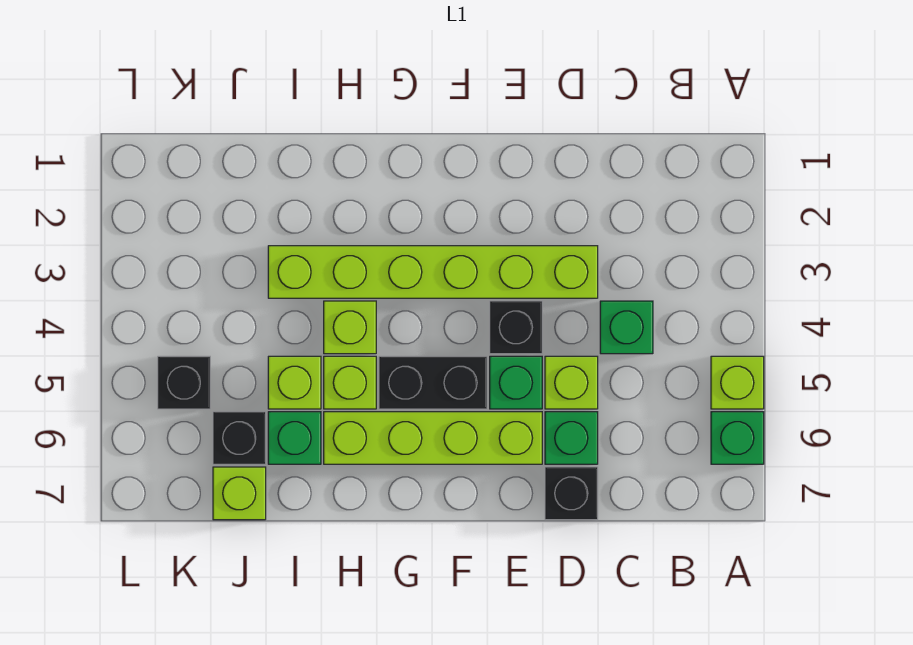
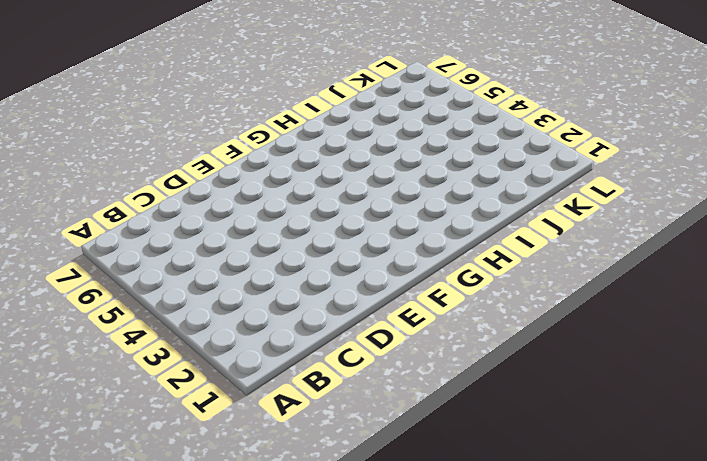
none -> lime brick A5 level 1
none -> green brick A6 level 1
none -> green brick C4 level 1

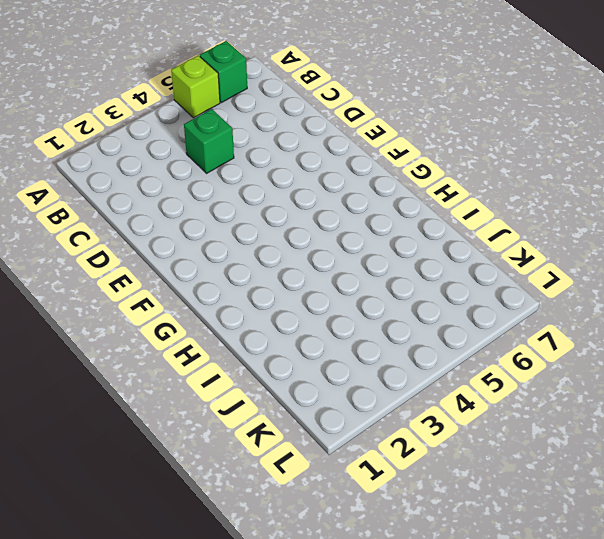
none -> lime brick D3:I3 level 1
none -> lime brick D5 level 1
none -> green brick D6 level 1

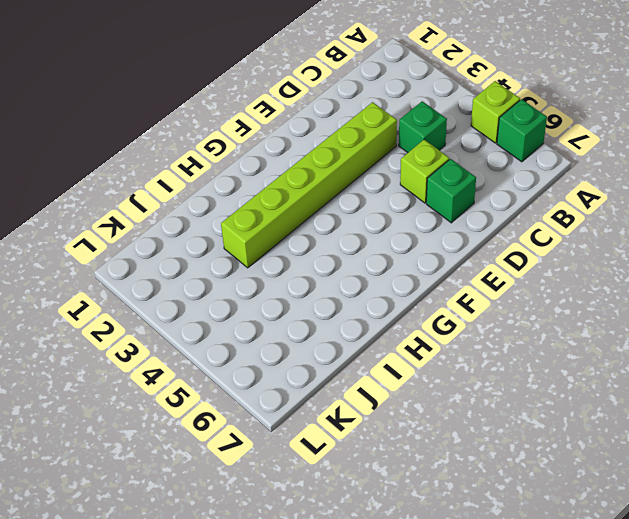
none -> black brick D7 level 1
none -> black brick E4 level 1
none -> green brick E5 level 1

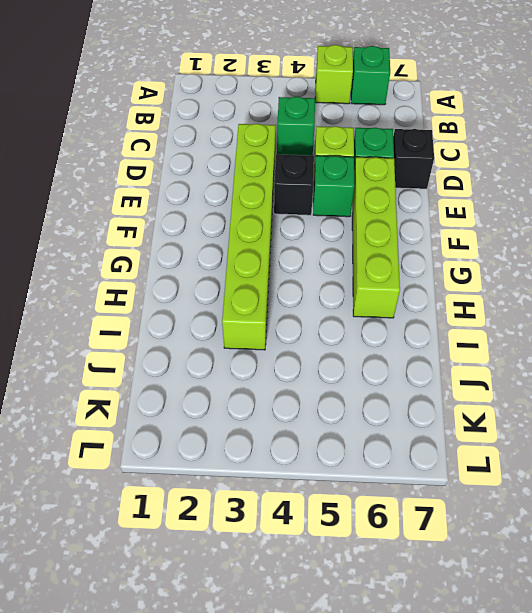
none -> black brick F5:G5 level 1
none -> lime brick H4 level 1
none -> lime brick H5 level 1

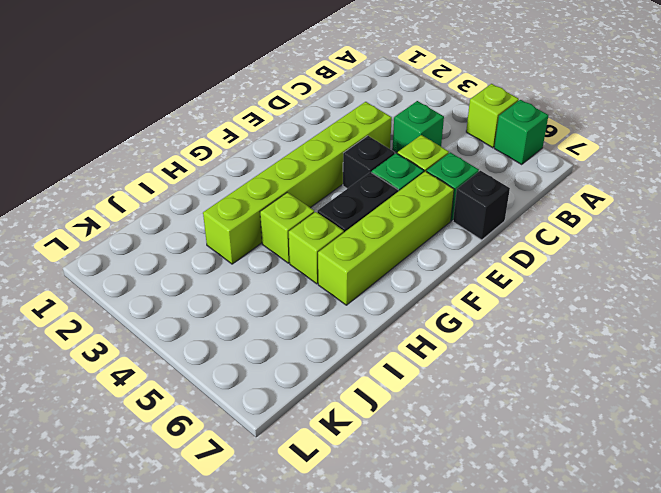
none -> lime brick I5 level 1
none -> green brick I6 level 1
none -> black brick J6 level 1

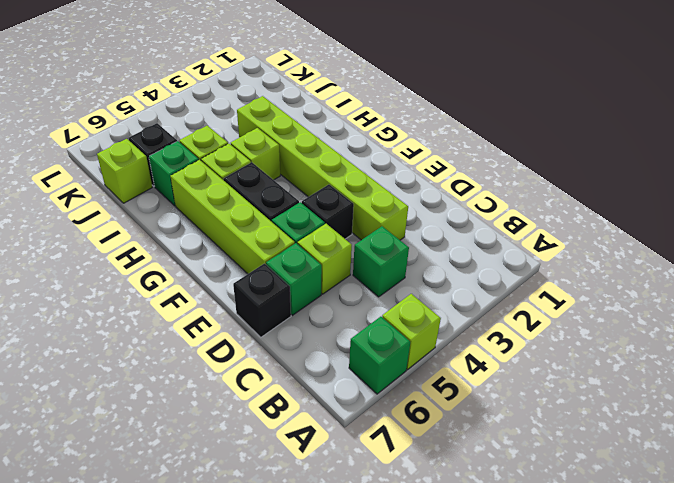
none -> black brick K5 level 1

